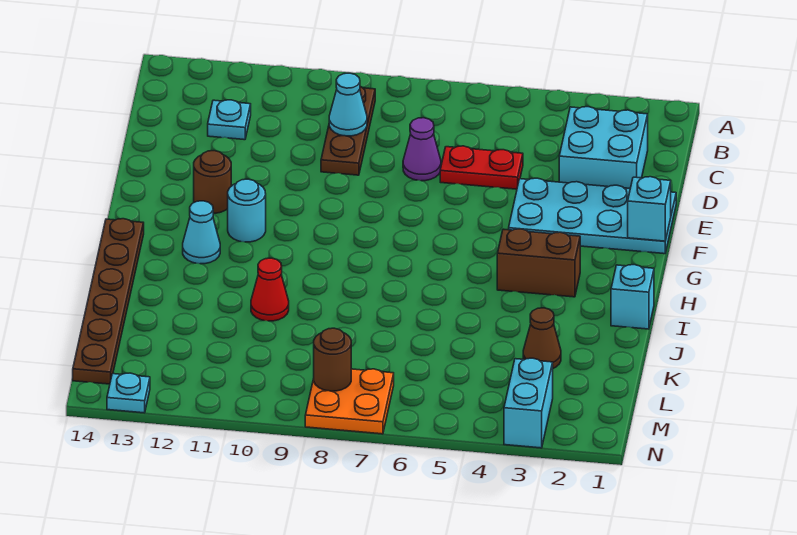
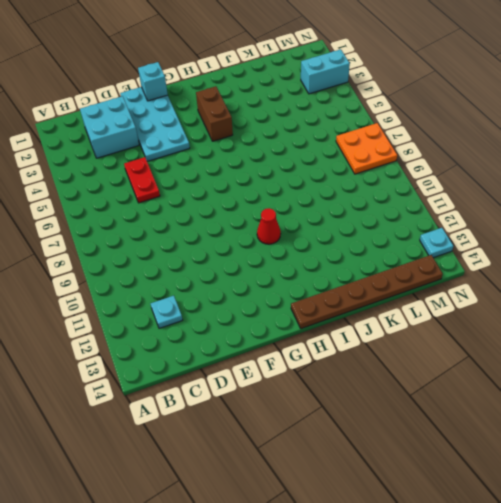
red cone H10 level 1 -> red cone J10 level 1
none -> brown plate B9:D9 level 1
none -> purple cone D7 level 1
none -> brown round brick F12 level 1

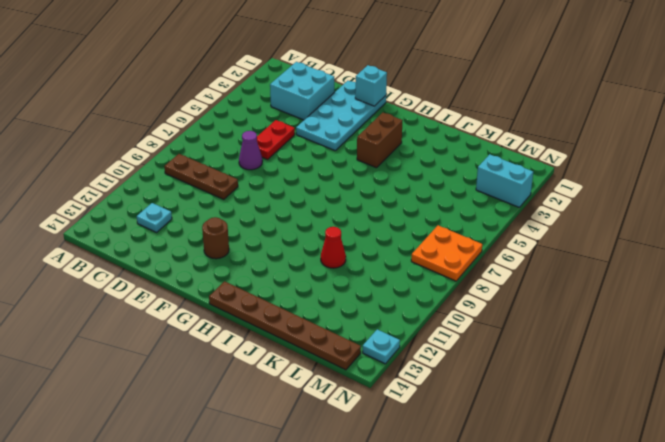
none -> cyan round brick G11 level 1
none -> cyan cone H12 level 1
none -> cyan brick I1 level 1

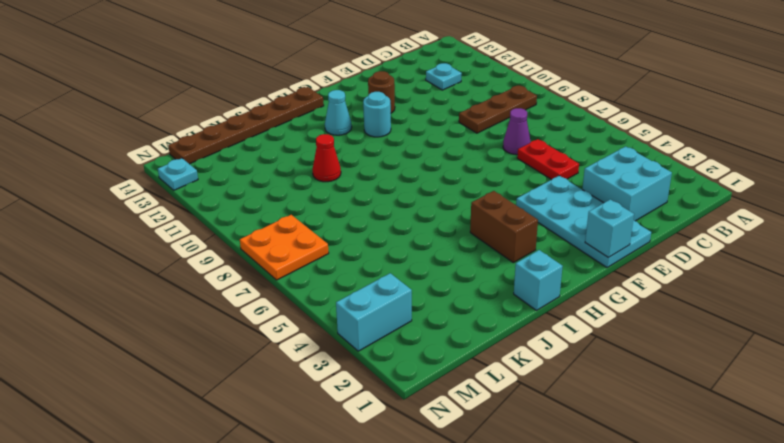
none -> brown cone K3 level 1
none -> cyan cone C9 level 2
none -> brown round brick M8 level 2

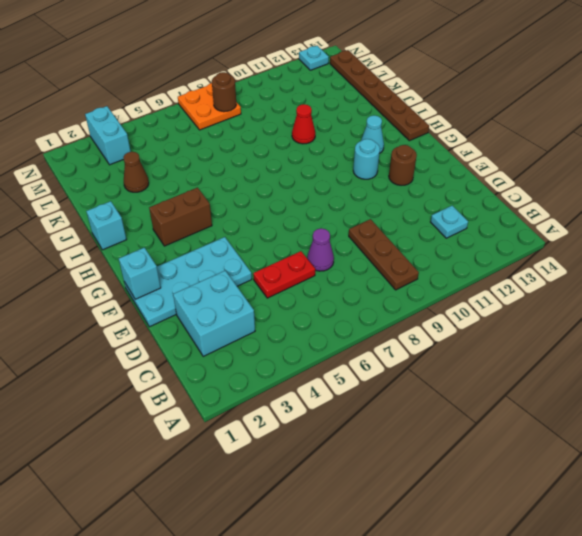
none -> cyan cone C9 level 2

